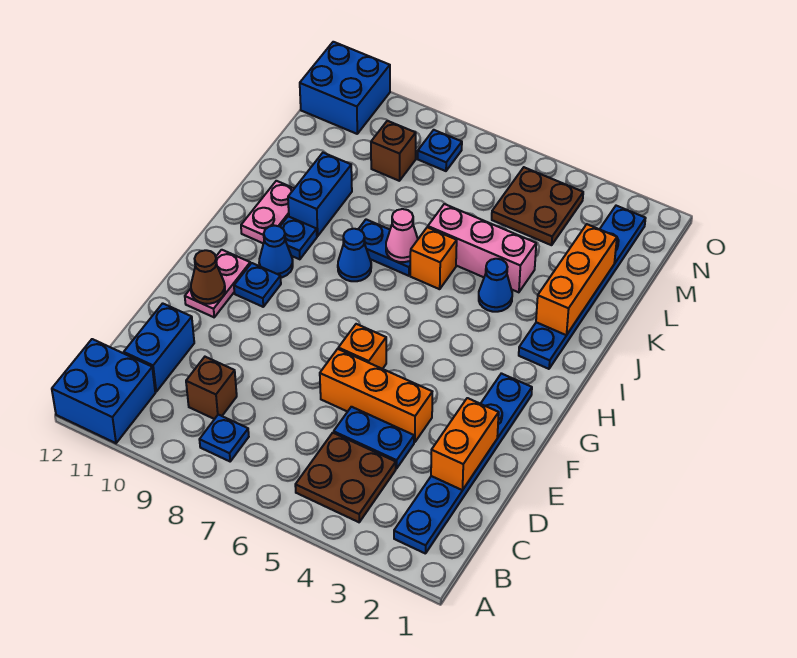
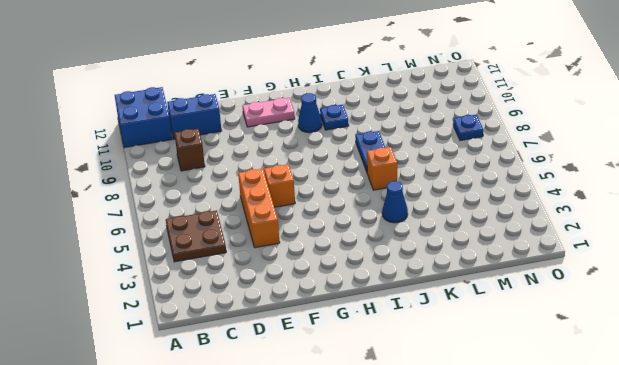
none -> blue plate B2:G2 level 1
none -> blue plate B8 level 1
none -> blue plate D4:D5 level 1

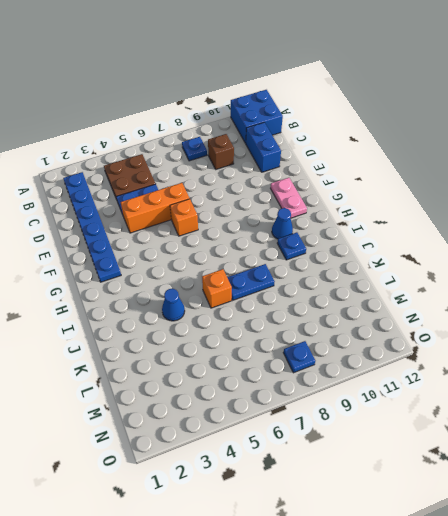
none -> blue plate G10 level 1
none -> blue plate I2:N2 level 1
none -> blue cone I8 level 1

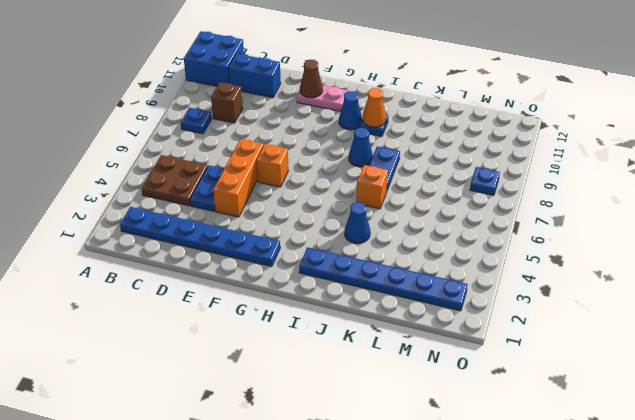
orange cone I10 level 2 -> none
none -> blue plate G10 level 1
none -> pink plate I11:J11 level 1
none -> blue brick J10:K10 level 1

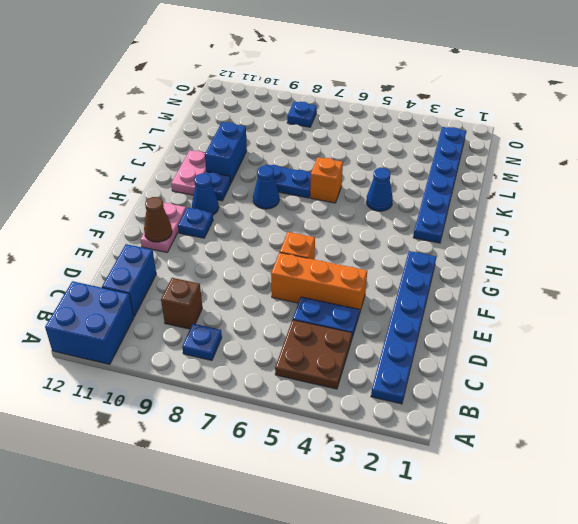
none -> pink brick K4:K6 level 1
none -> brown plate M4:N5 level 1
none -> brown brick M9 level 1

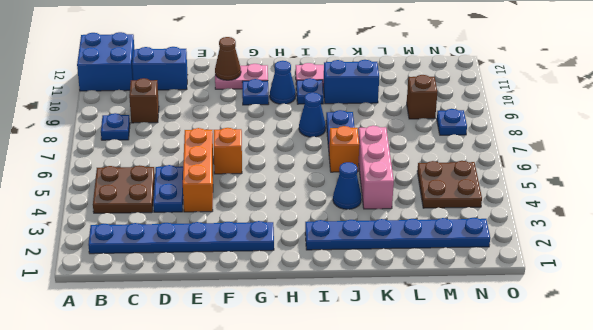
none -> blue brick N11:O12 level 1
none -> orange brick D2:E2 level 2
none -> orange brick J2:L2 level 2

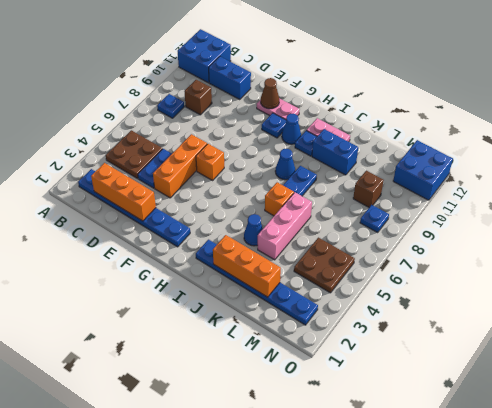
orange brick C2:E2 level 2 -> orange brick D2:E2 level 2
none -> pink cone J7 level 2

